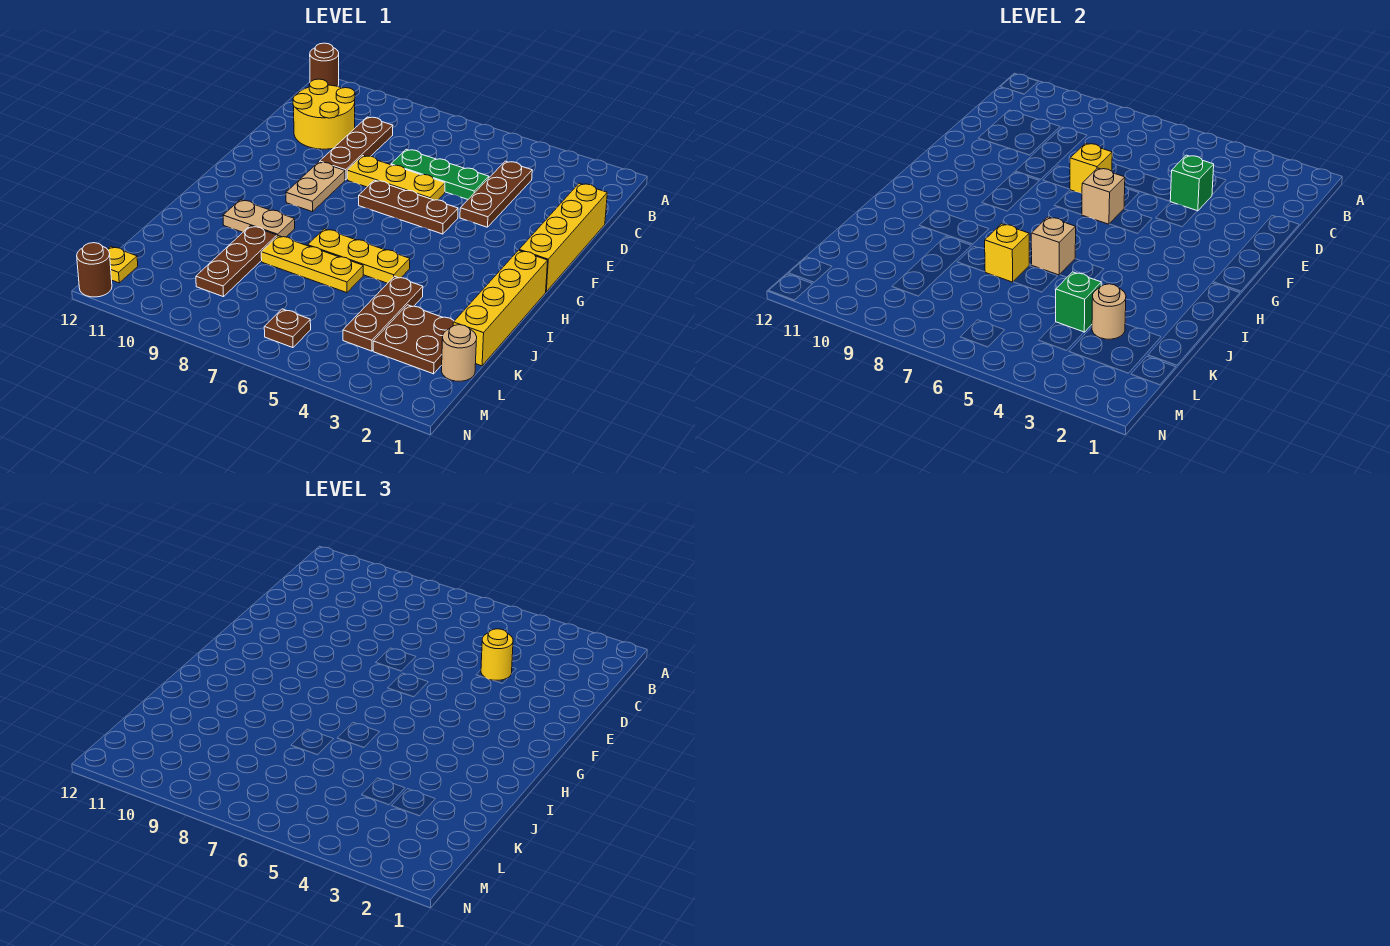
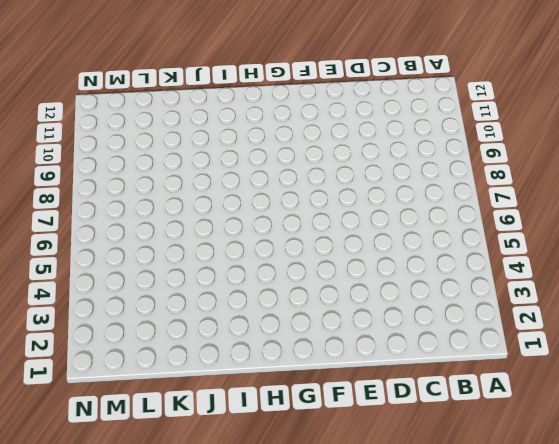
none -> brown round brick A12 level 1
none -> brown plate C4:E4 level 1
none -> brown plate C9:E9 level 1

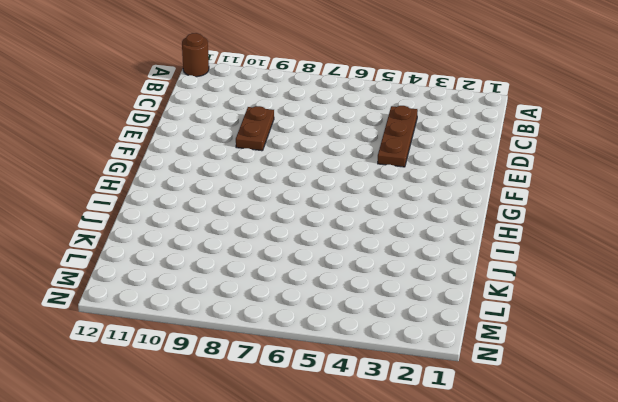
brown plate D9:E9 level 1 -> brown plate C9:E9 level 1
none -> yellow round brick C10:D11 level 1
none -> yellow brick D1:G1 level 1
none -> green plate D5:D7 level 1

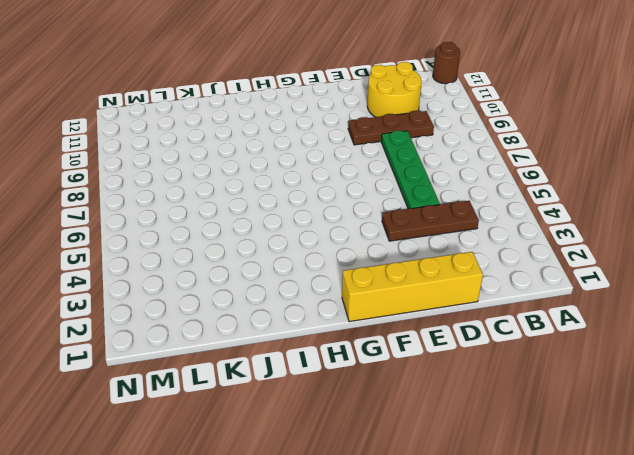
green plate D5:D8 level 1 -> green plate D5:D7 level 1
none -> yellow plate E6:E8 level 1
none -> brown plate F5:F7 level 1
none -> tan plate F9:G9 level 1

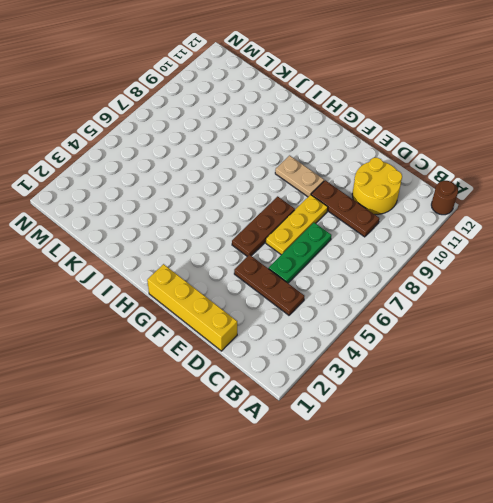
none -> yellow brick H1:K1 level 1
none -> yellow plate I5:I7 level 1
none -> tan plate I9:I10 level 1

